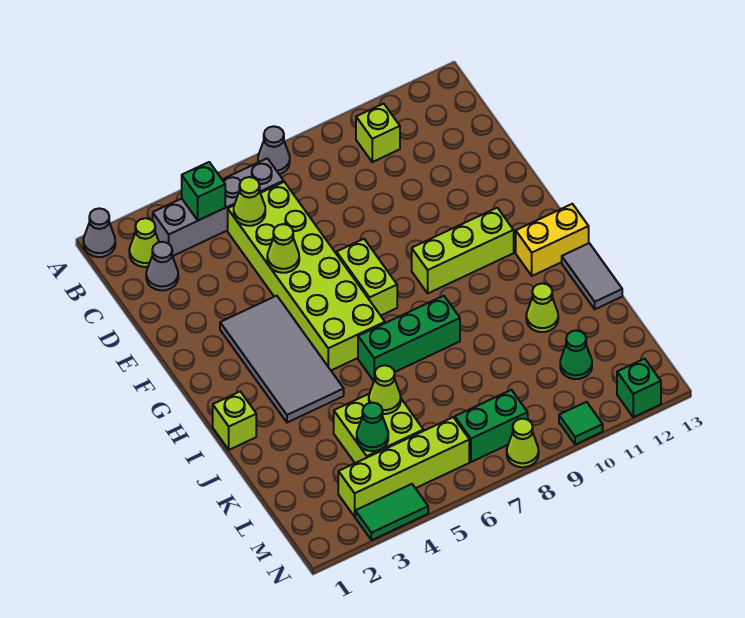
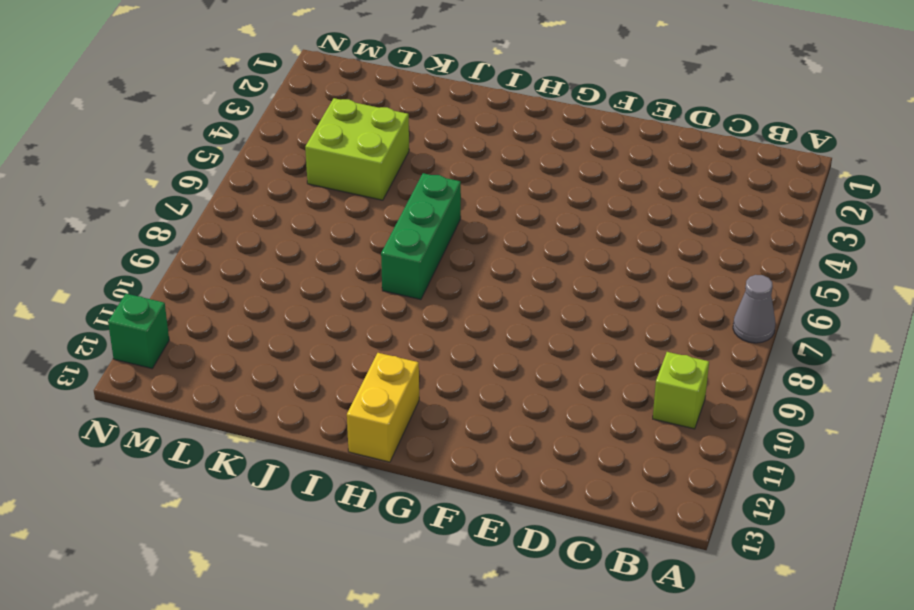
none -> grey cone A1 level 1
none -> lime cone B2 level 1
none -> grey brick B3:B6 level 1

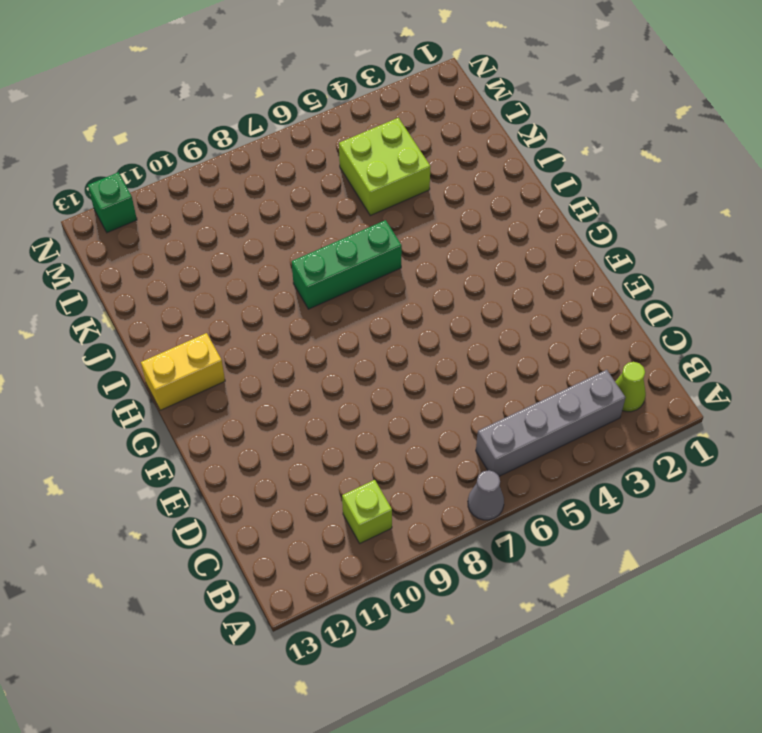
none -> grey cone A1 level 1
none -> grey cone C2 level 1
none -> lime brick C5:H6 level 1

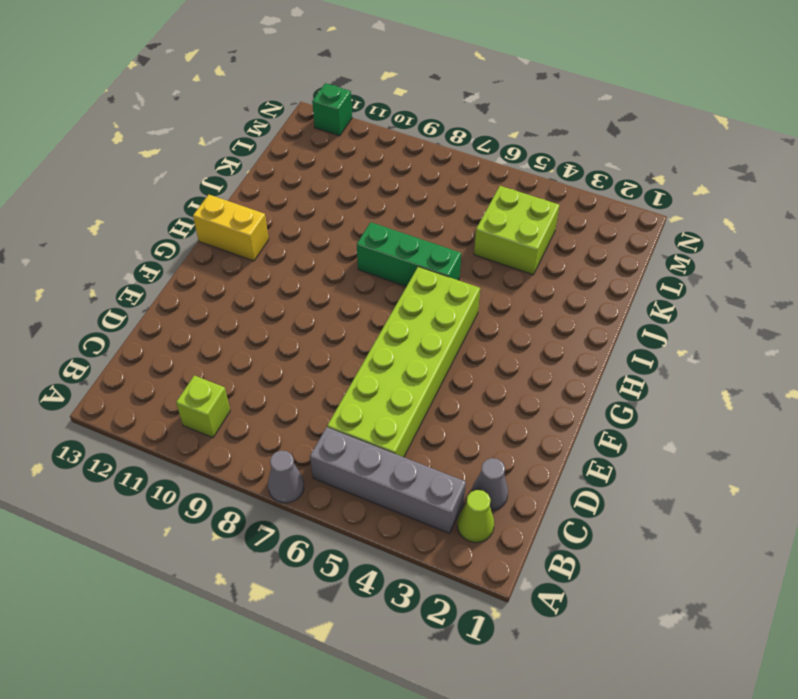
none -> grey cone A1 level 1
none -> grey tile F3:I4 level 1
none -> lime brick F7:G7 level 1

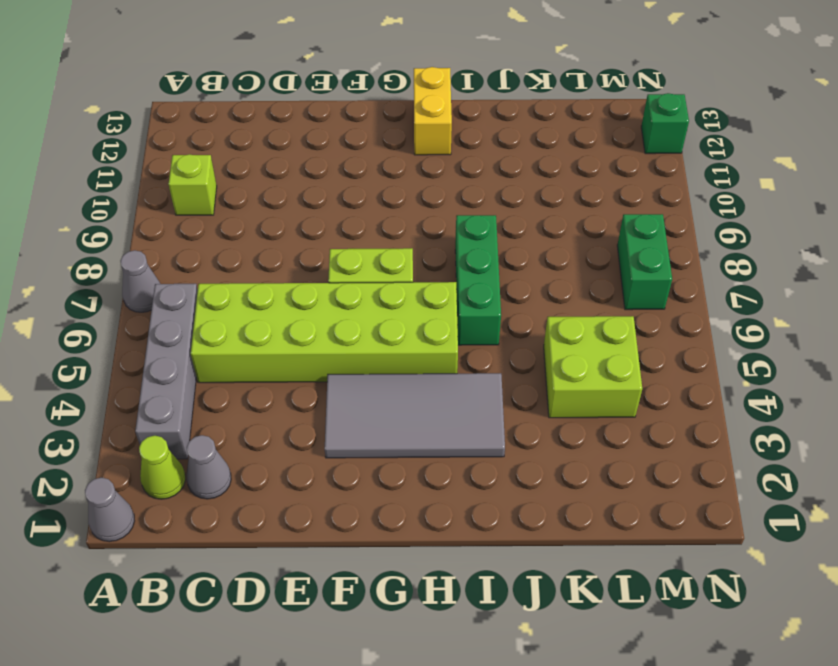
none -> lime brick G9:G11 level 1
none -> lime brick I1 level 1
none -> grey tile I13:J13 level 1

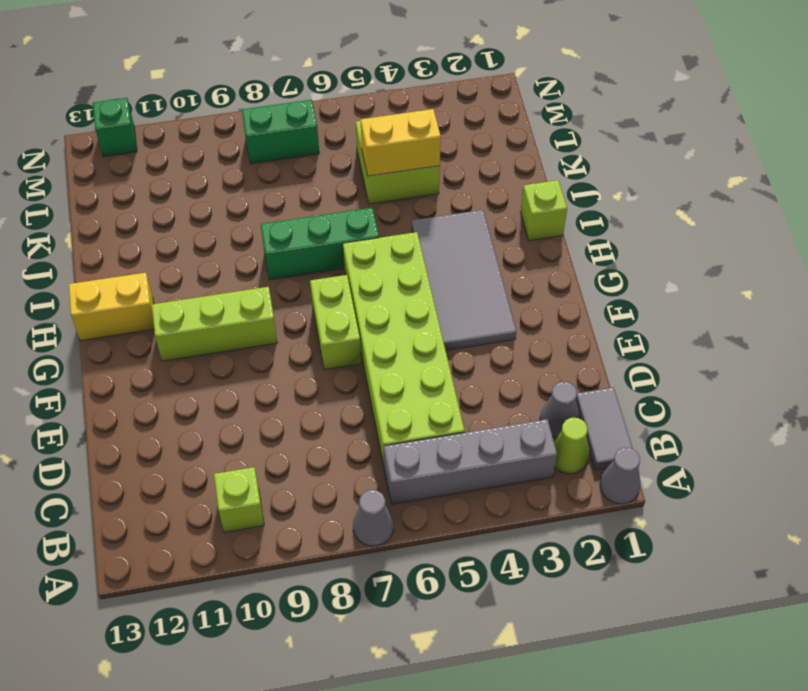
grey tile B1:C1 level 1 -> grey tile I13:J13 level 1
yellow brick K4:K5 level 2 -> lime cone K5 level 2
none -> lime cone J11 level 1
none -> green cone L11 level 1
none -> lime brick M3:M6 level 1

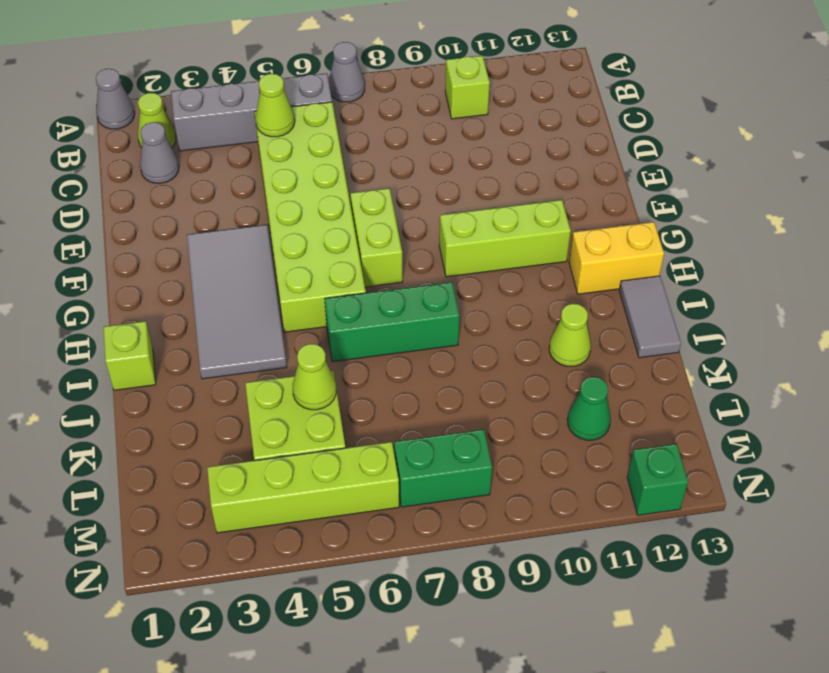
none -> green tile N3:N4 level 1
none -> lime cone N8 level 1
none -> green tile N10 level 1

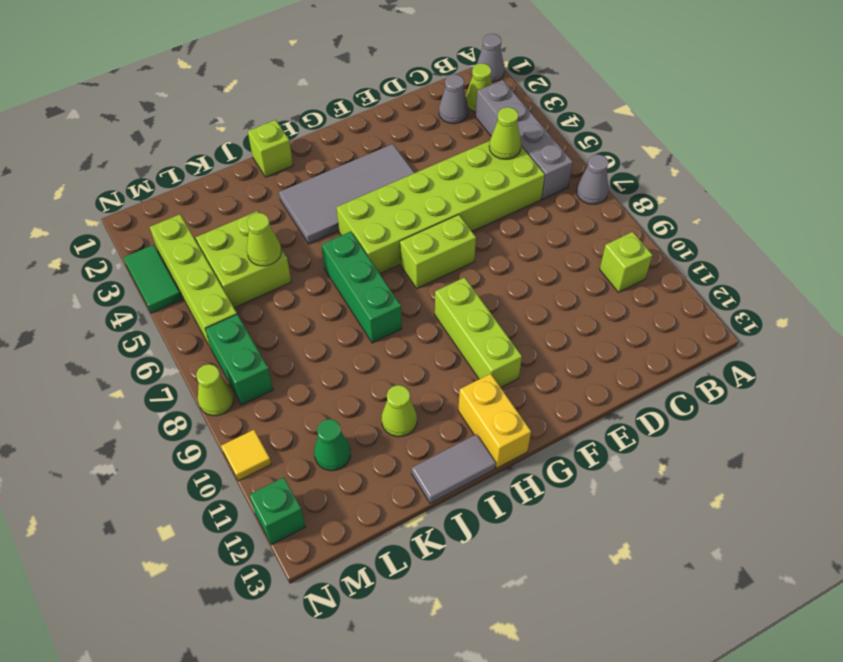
yellow tile N10 level 1 -> green tile N10 level 1
none -> green brick B4 level 2
none -> lime cone E5 level 2
none -> green cone L4 level 2

